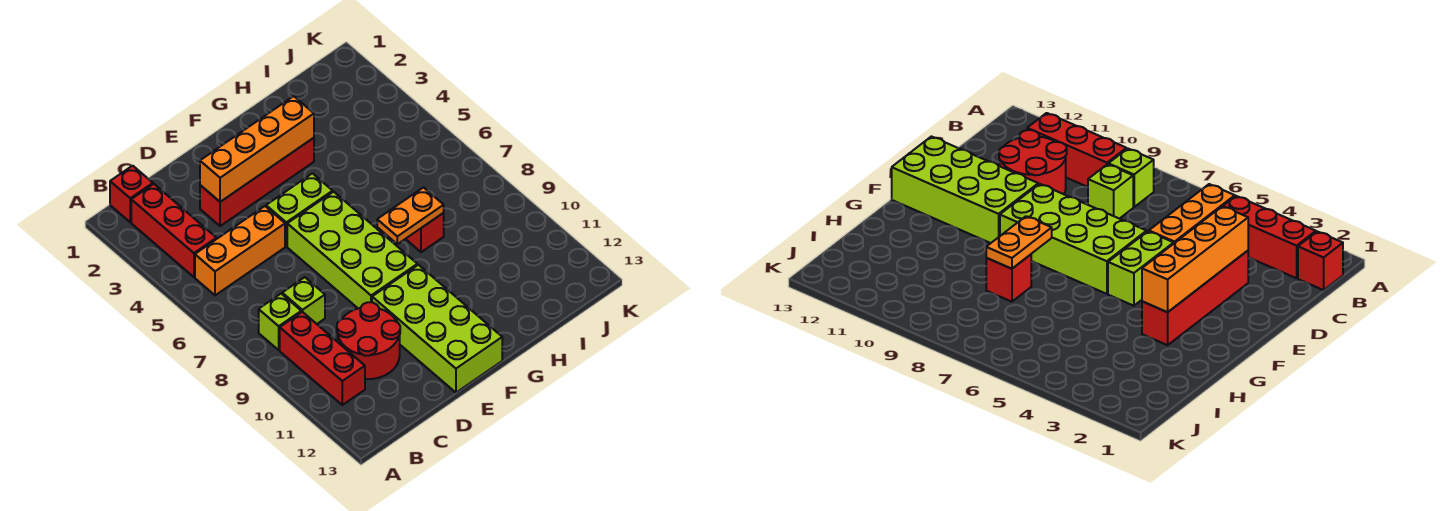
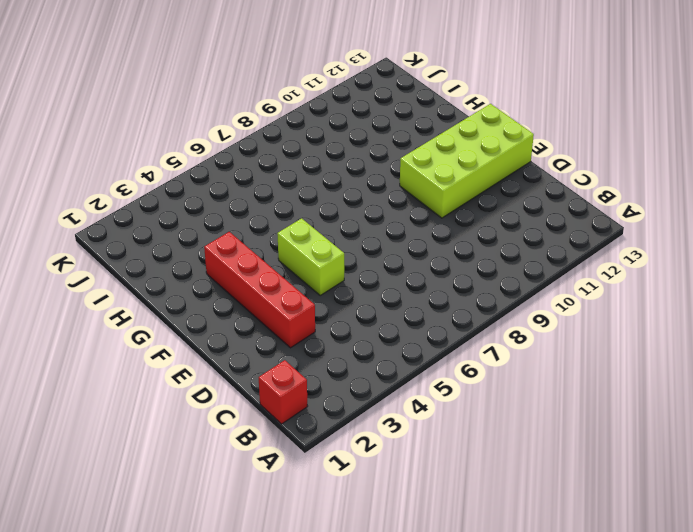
none -> red brick B2:B4 level 1
none -> orange brick B5:D5 level 1
none -> lime brick B8 level 1

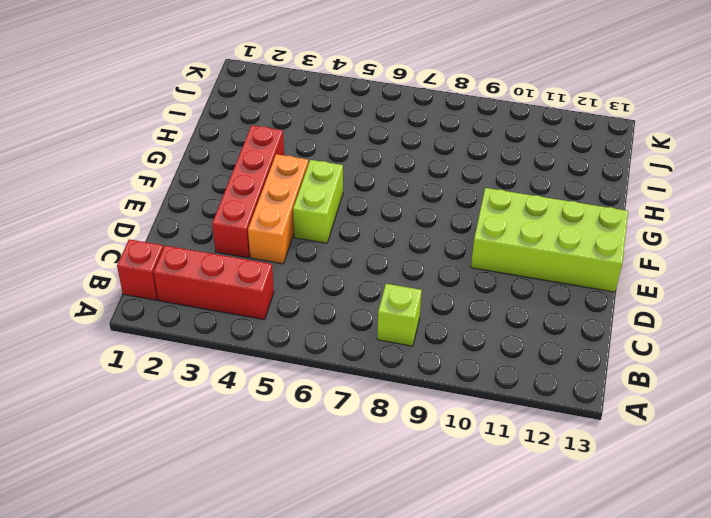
orange brick D4:F4 level 1 -> orange brick B5:D5 level 1
none -> red brick B9:B11 level 1
none -> lime brick C8 level 1
none -> red round brick C10:D11 level 1

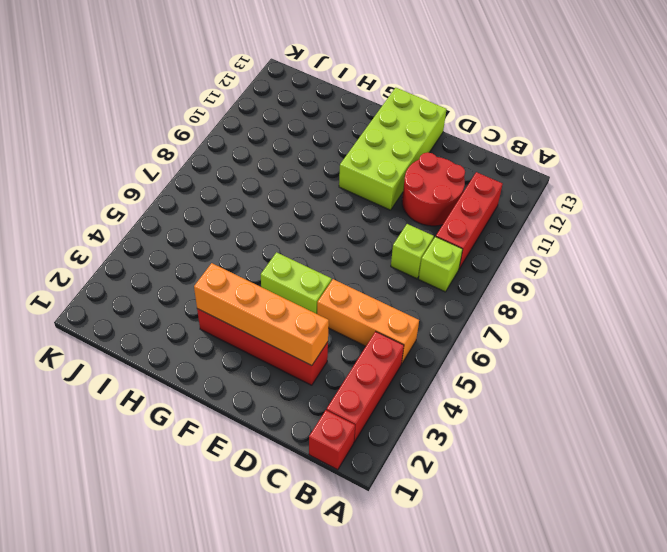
none -> lime brick E6:F9 level 1
none -> red brick H8 level 1
none -> orange plate G8:H8 level 2

